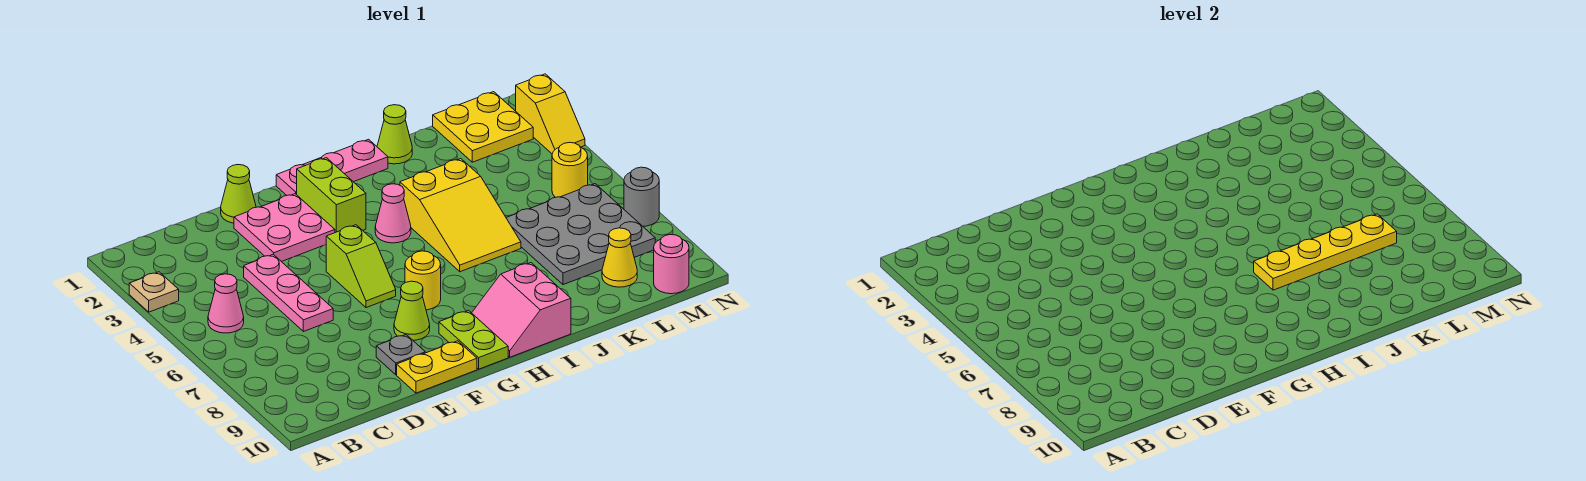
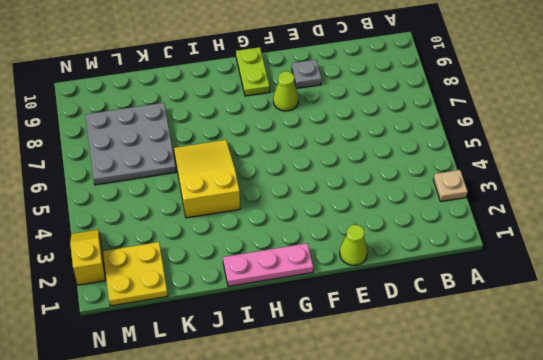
none -> pink cone B5 level 1
none -> pink plate D4:D6 level 1
none -> pink plate E2:F3 level 1

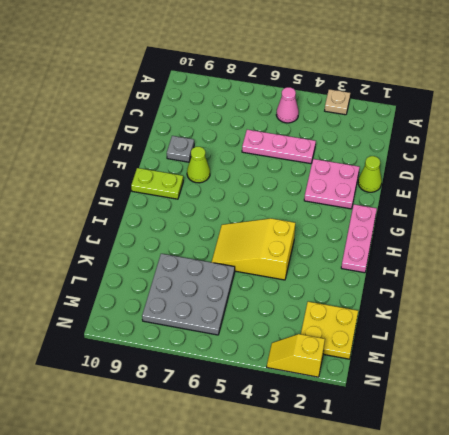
none -> yellow plate E10:F10 level 1
none -> lime slope F5:F6 level 1 top 5
none -> lime brick G2:G3 level 1

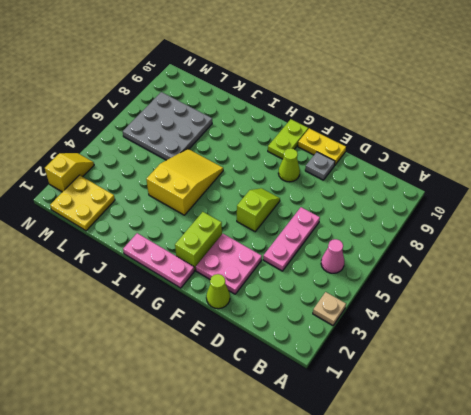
none -> yellow round brick G7 level 1
none -> pink cone H4 level 1
none -> pink slope H9:I10 level 1 top I

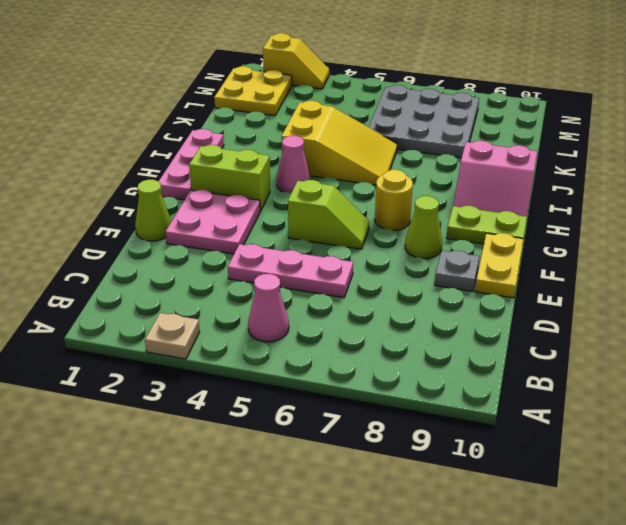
none -> lime cone J1 level 1
none -> yellow cone L9 level 1
none -> yellow round brick M5 level 1

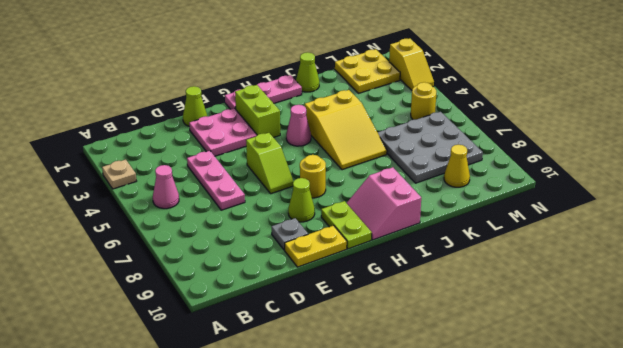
none -> pink round brick M10 level 1
none -> grey round brick N7 level 1
none -> yellow plate I7:L7 level 2

